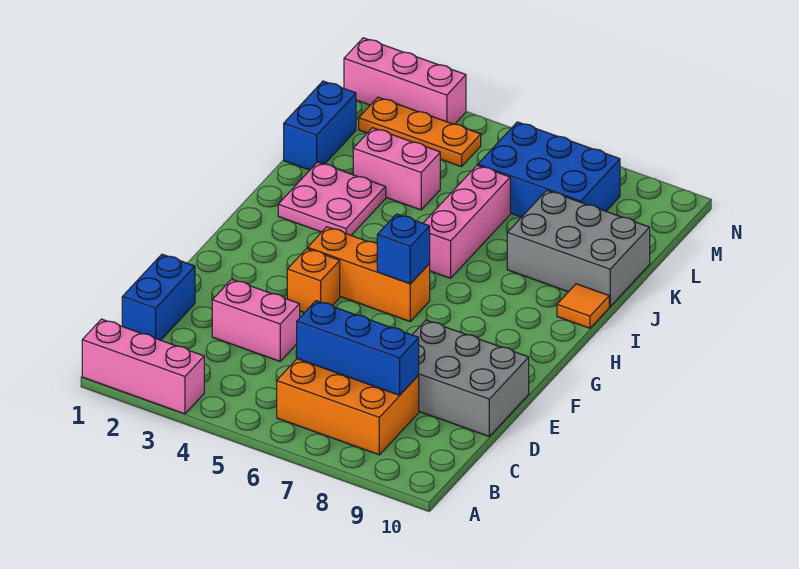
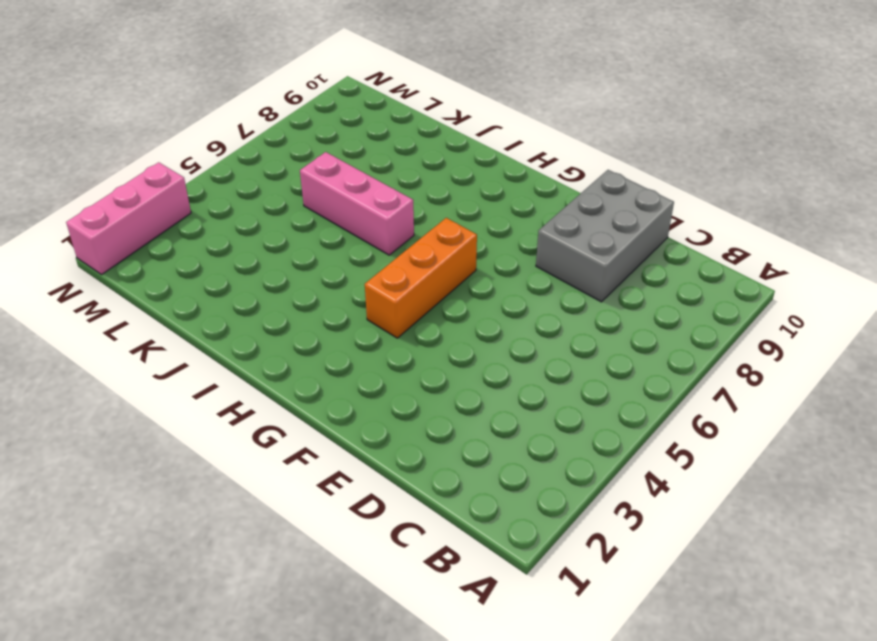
none -> pink brick A1:A3 level 1
none -> orange brick B6:C8 level 1
none -> blue brick C1:D1 level 1

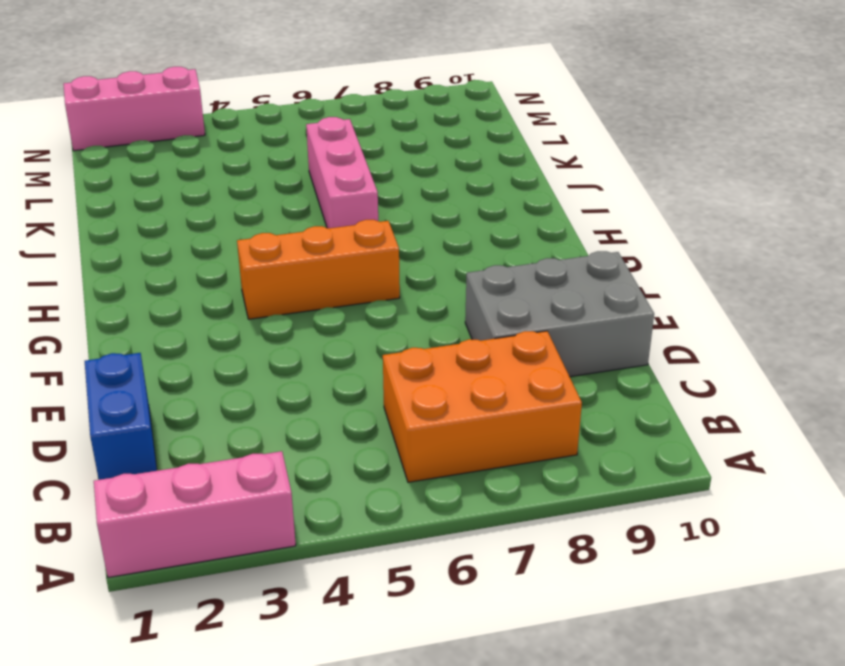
none -> pink brick D3:D4 level 1
none -> orange brick F4 level 1
none -> pink plate I2:J3 level 1

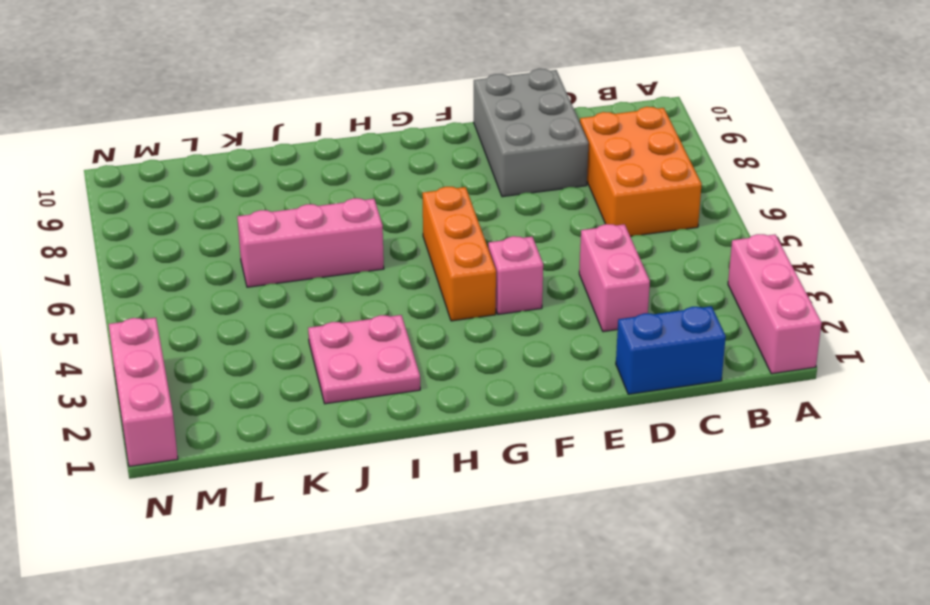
pink brick F4 level 1 -> orange brick F4 level 1
none -> orange tile I10 level 1
none -> grey brick J8:K10 level 1
none -> blue brick K1:L1 level 1

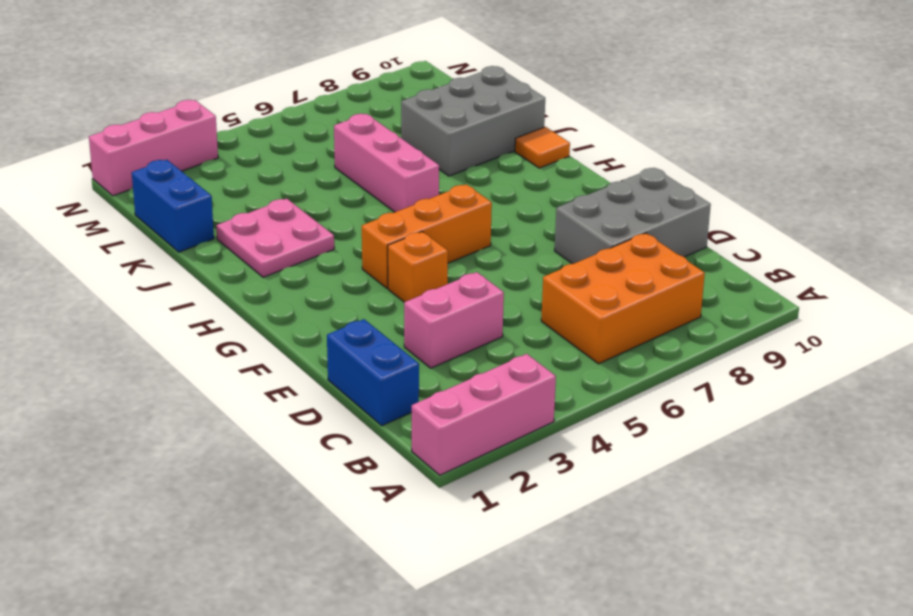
none -> pink brick K3:K4 level 1
none -> blue brick L6:M8 level 1
none -> orange plate M2:M4 level 1

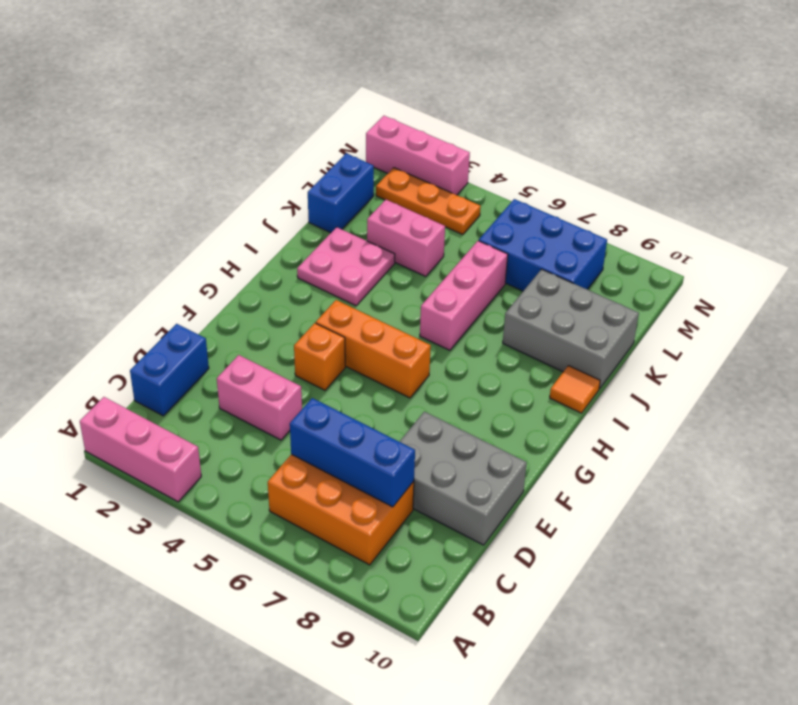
none -> blue brick G6 level 2

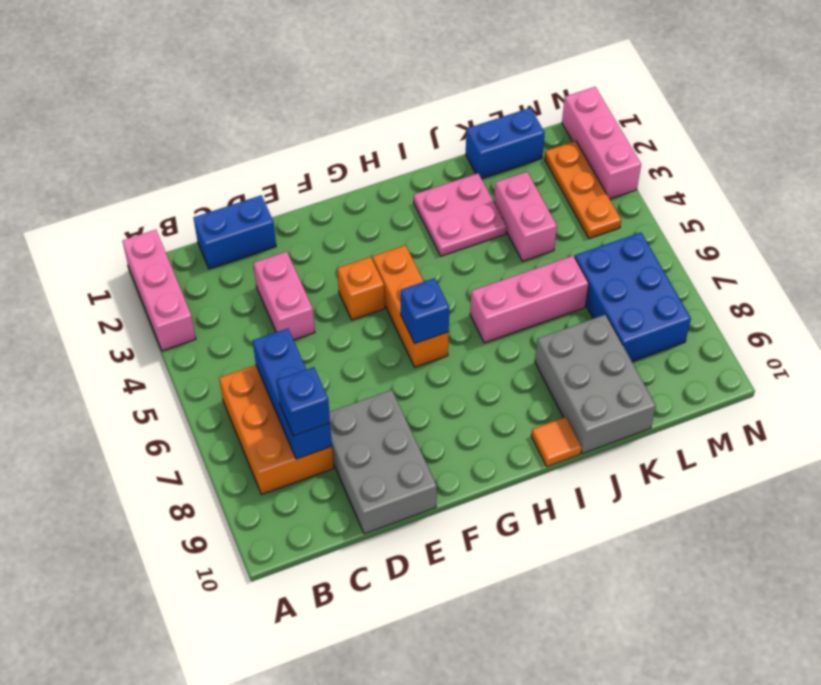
blue brick C8 level 3 -> none

